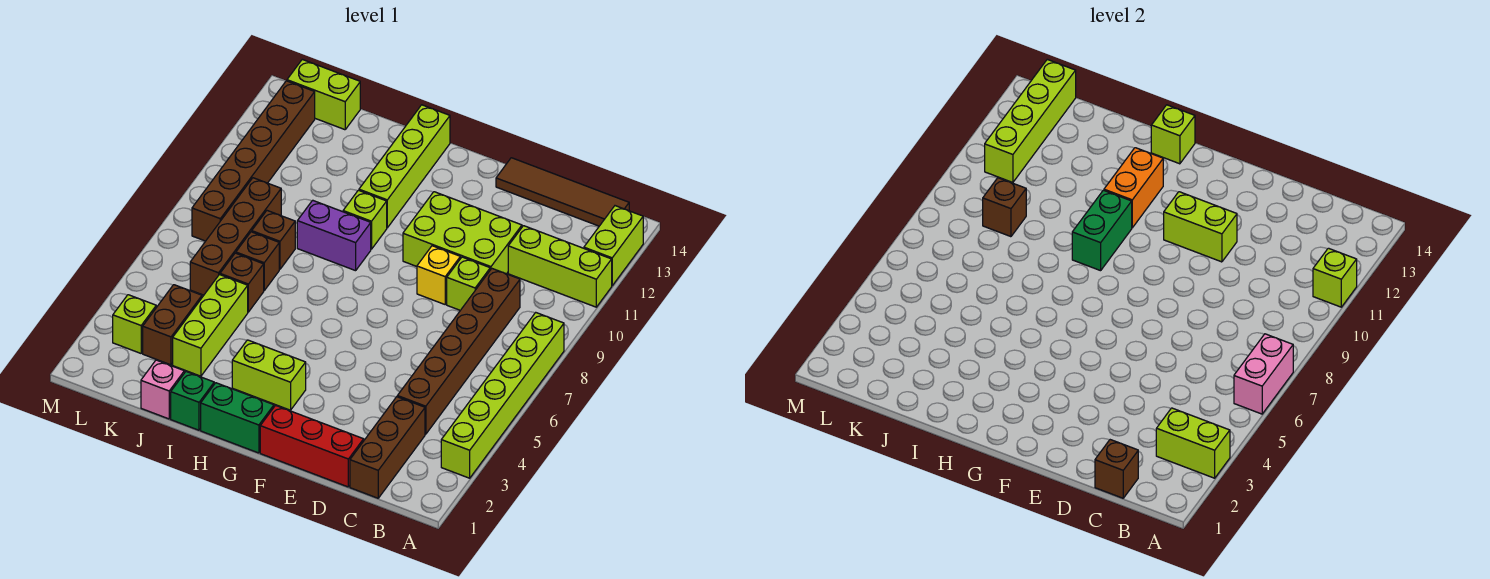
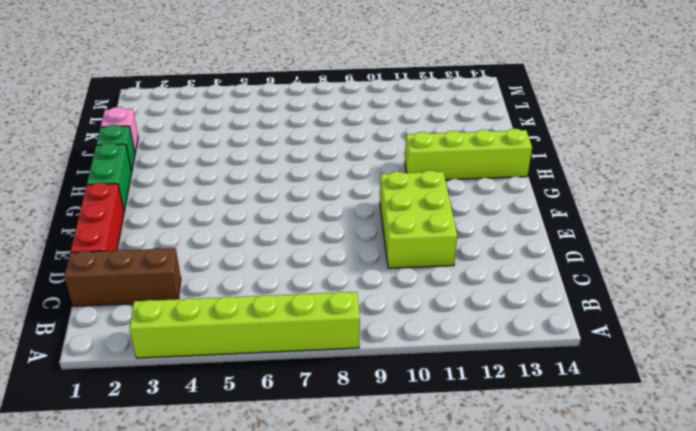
none -> lime brick A11:C11 level 1
none -> lime brick A12:A13 level 1
none -> brown tile B14:E14 level 1
none -> brown brick C4:C9 level 1

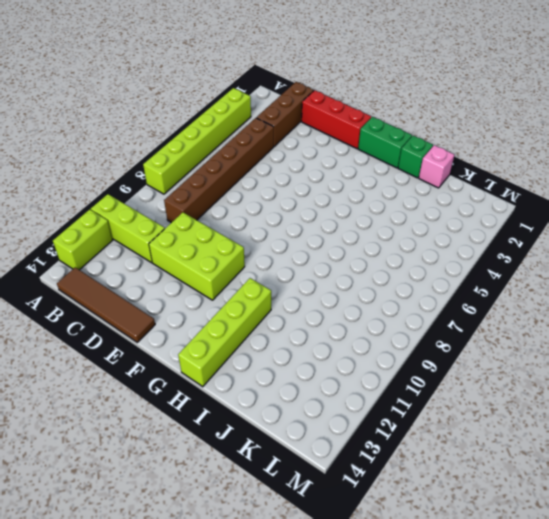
none -> lime brick D9 level 1
none -> yellow brick E9 level 1
none -> lime brick G3:H3 level 1
none -> purple brick H9:I9 level 1

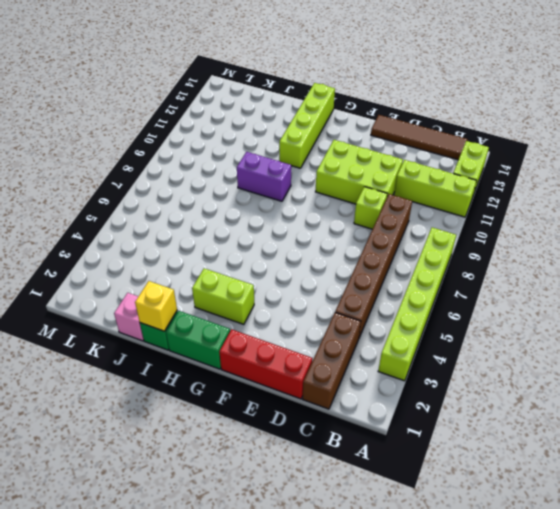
yellow brick I1 level 2 -> yellow brick E9 level 1
none -> lime brick H10 level 1
none -> lime brick J3:J5 level 1
none -> brown brick J6 level 1
none -> brown brick J7 level 1

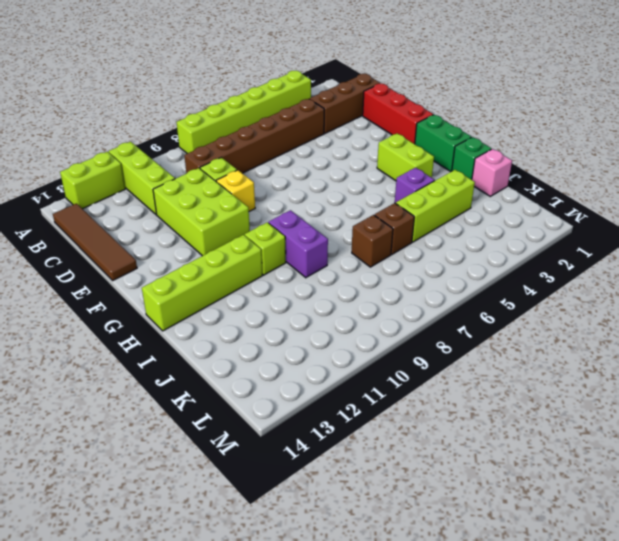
purple brick I4 level 1 -> none
none -> brown brick J8 level 1
none -> brown brick K3:K4 level 1
none -> brown brick K6:K9 level 1
none -> lime brick K14:L14 level 1

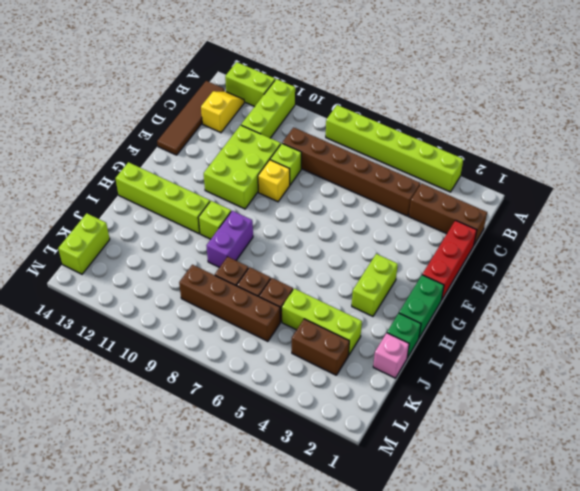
yellow slope B13:C13 level 1 top C -> none
none -> lime brick L3 level 1
none -> brown brick L8:L13 level 1
none -> lime brick A3:B3 level 2
none -> pink brick A6:A7 level 2

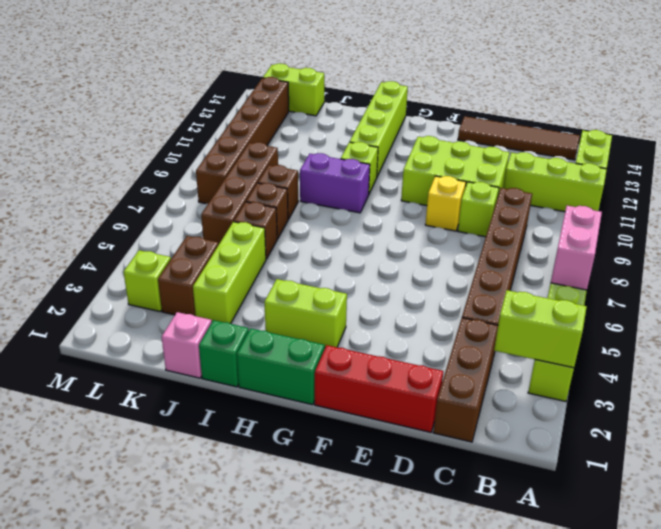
none -> lime brick A11 level 2
none -> brown brick C1 level 2
none -> lime brick E11:F11 level 2
none -> green brick H9:H10 level 2

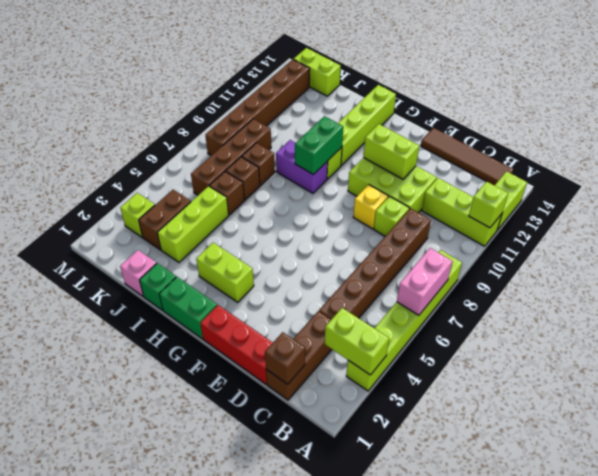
none -> orange brick H11:H12 level 2
none -> lime brick H14 level 2
none -> brown brick K9 level 2
none -> lime brick L11:L14 level 2

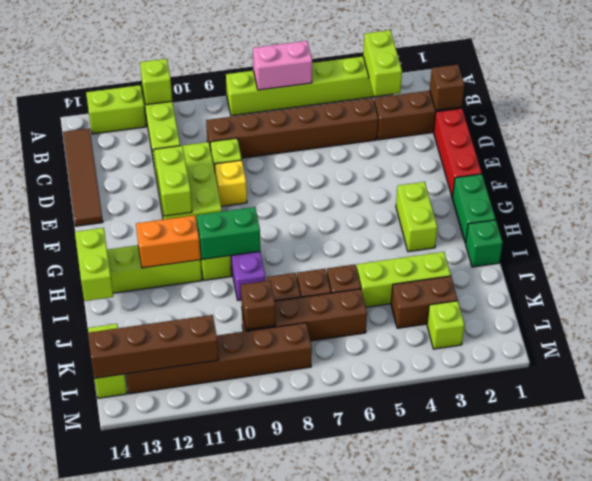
lime brick H14:I14 level 2 -> lime brick H14 level 2
brown brick L11:L14 level 2 -> lime brick L11:L14 level 2
none -> pink brick J1 level 1

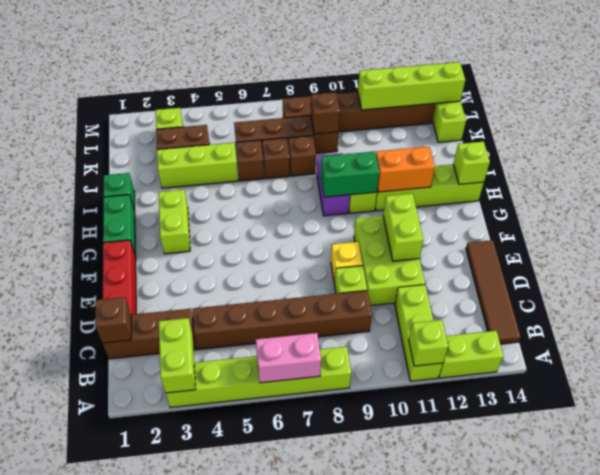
none -> pink brick J1 level 1

